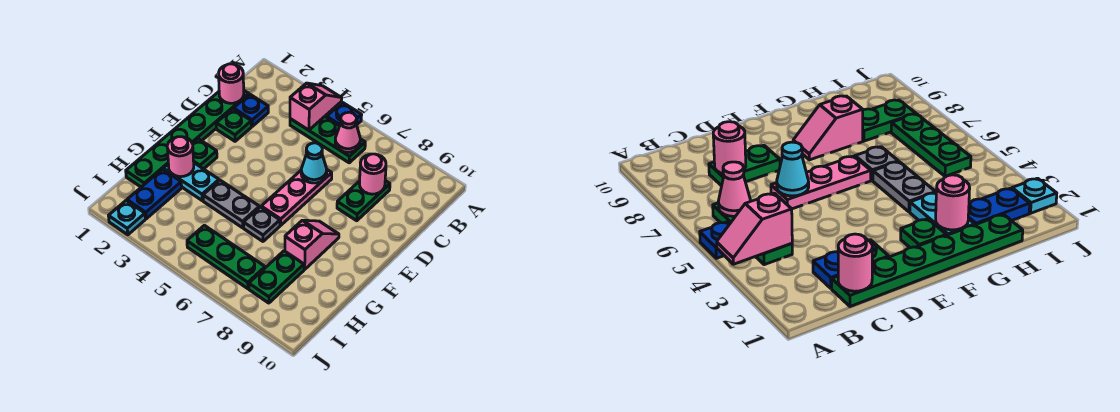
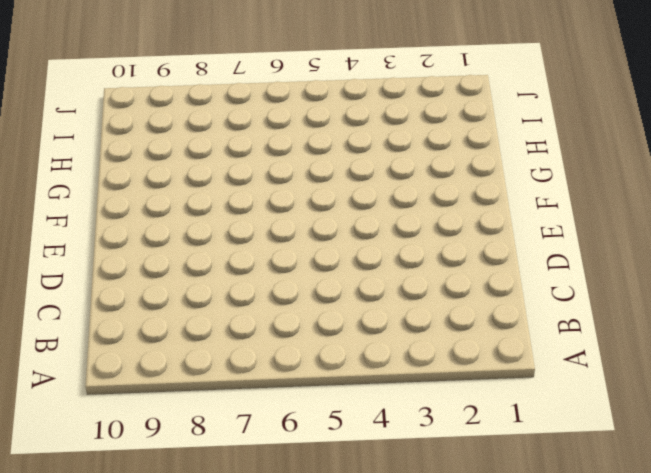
none -> blue plate A5 level 1
none -> green plate B4:B6 level 1
none -> green plate C1:H1 level 1

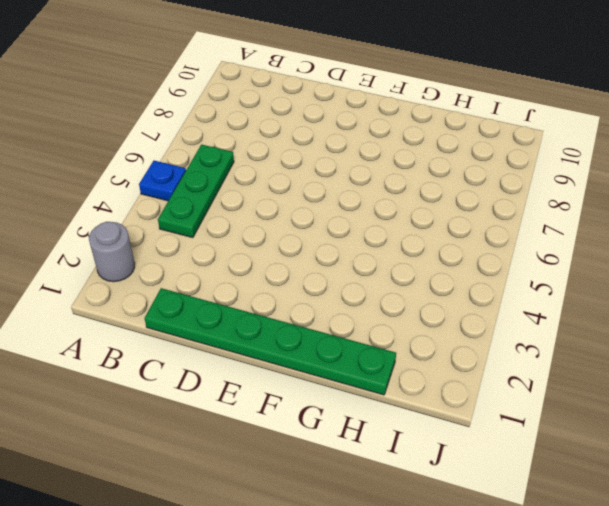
grey round brick A2 level 1 -> none
none -> blue plate C2 level 1
none -> green plate C8:D8 level 1
none -> green plate D2 level 1

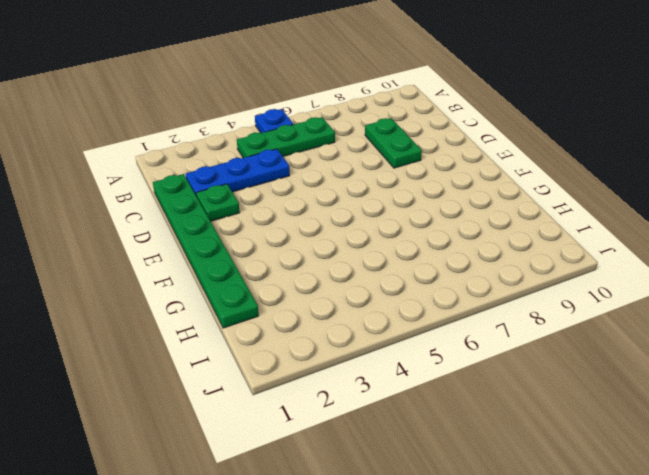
blue plate C2:C4 level 1 -> blue plate C2 level 1
none -> pink plate D6:F6 level 1
none -> green plate F2 level 1
none -> pink slope F8:G8 level 1 top G

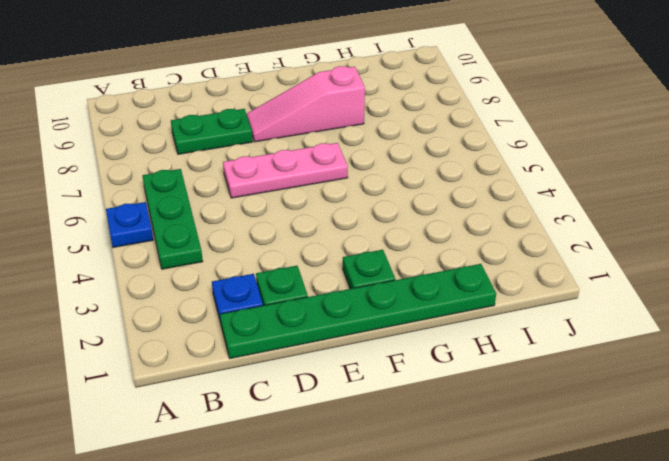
pink slope E8:G8 level 1 top G -> pink slope F8:G8 level 1 top G
none -> cyan plate G2:G3 level 1
none -> grey plate G4:G5 level 1
none -> grey plate G6 level 1

